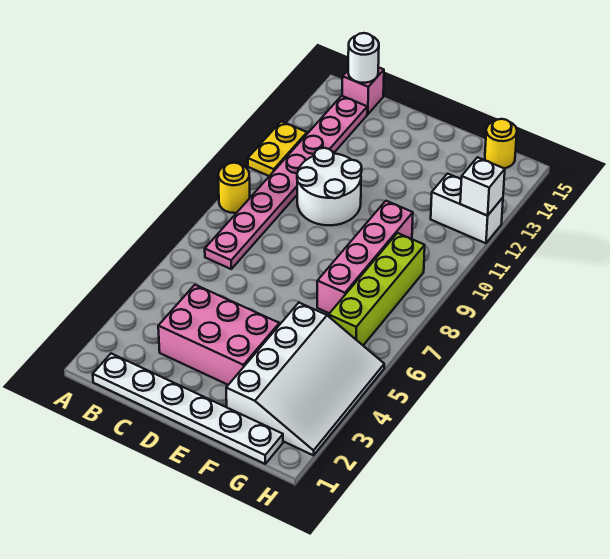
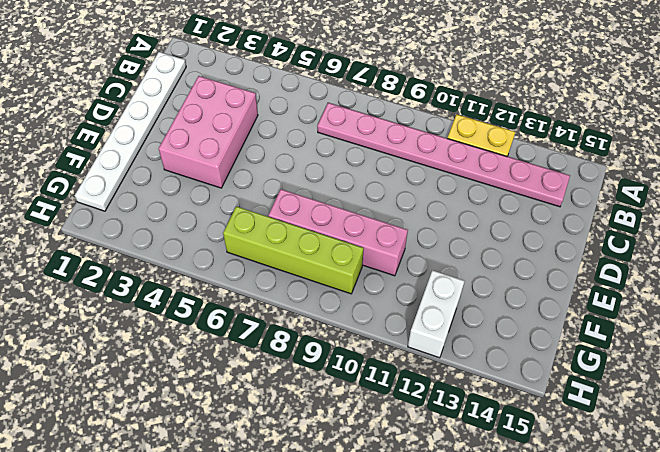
none -> yellow round brick A9 level 1
none -> pink brick B15 level 1
none -> white round brick C10:D11 level 1

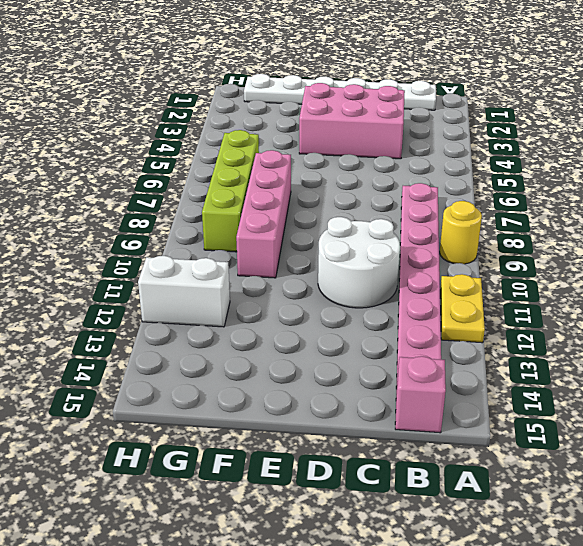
none -> white slope F2:H5 level 1 top F
none -> yellow round brick G15 level 1
none -> white round brick B15 level 2

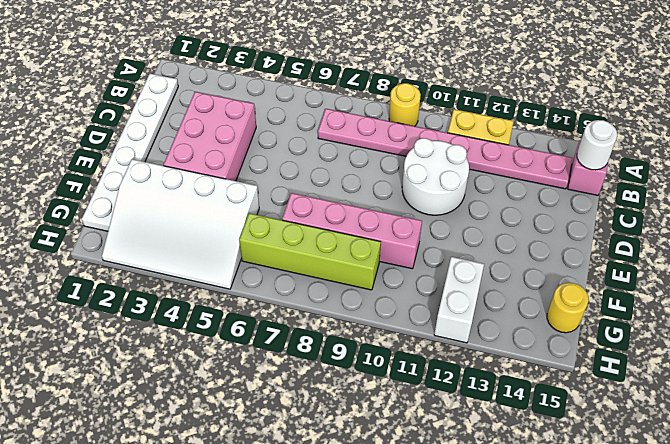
none -> white brick H12 level 2

